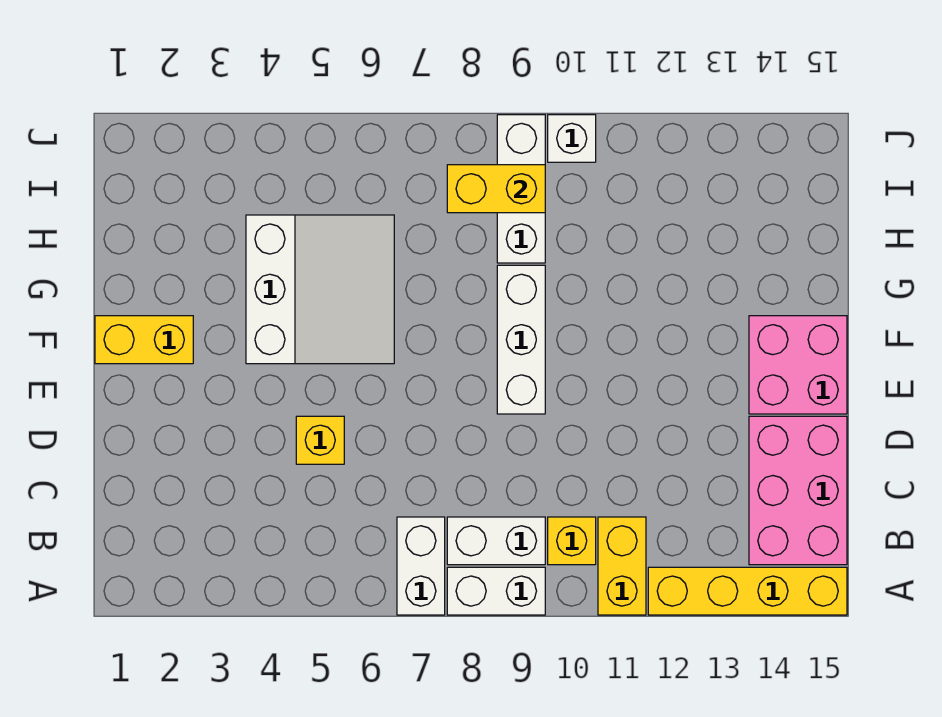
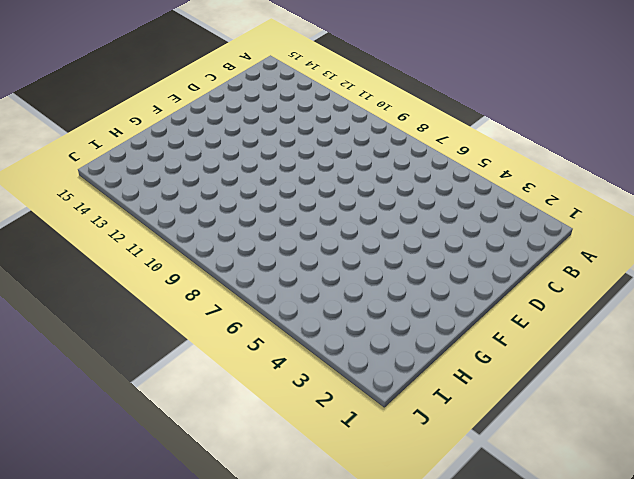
none -> white brick A7:B7 level 1
none -> white brick A8:A9 level 1
none -> yellow brick A11:B11 level 1

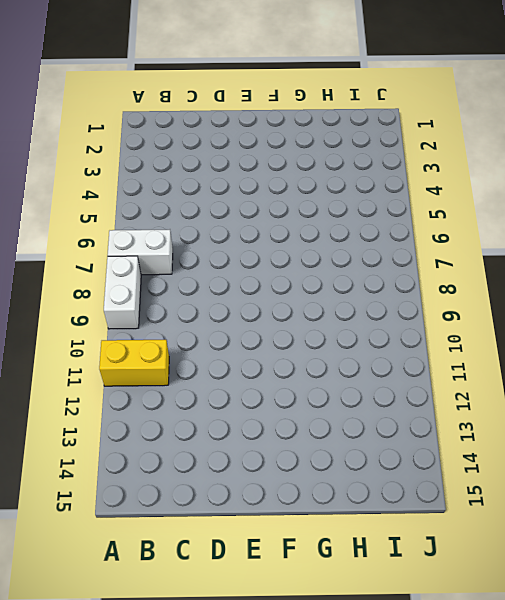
none -> yellow brick A12:A15 level 1
none -> white brick B8:B9 level 1
none -> yellow brick B10 level 1

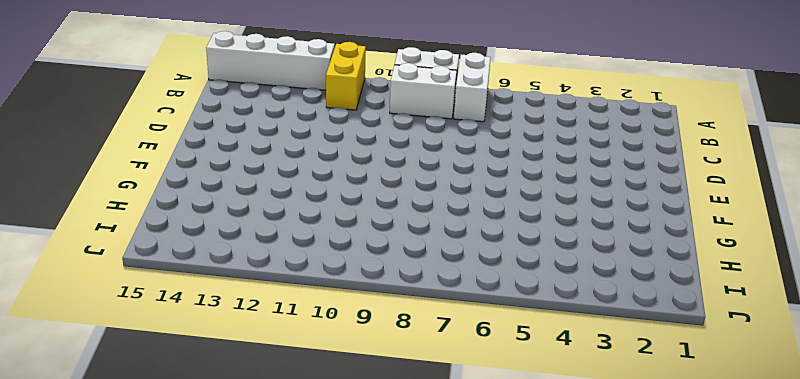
white brick A12:A15 level 1 -> yellow brick A12:A15 level 1
none -> yellow brick B10 level 1
none -> pink brick B14:D15 level 1
none -> yellow brick D5 level 1

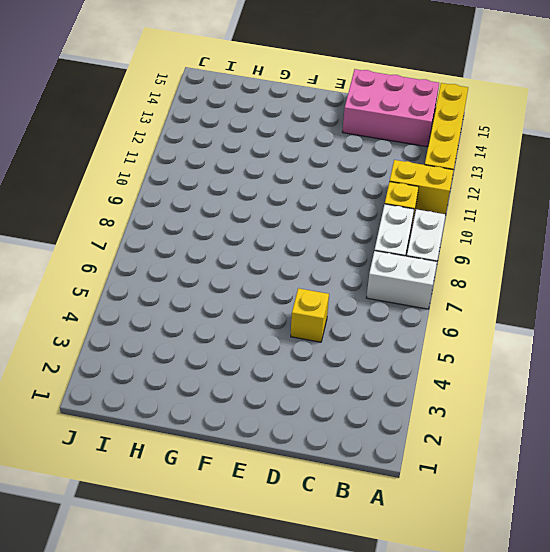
none -> white brick E9:G9 level 1
none -> pink brick E14:F15 level 1
none -> yellow brick F1:F2 level 1

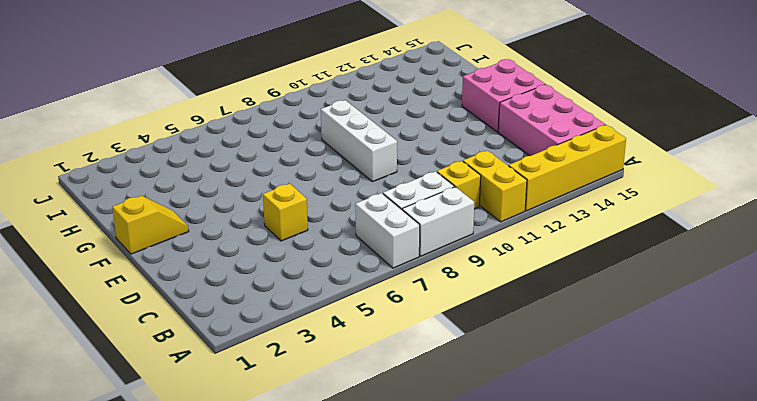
yellow slope F1:F2 level 1 top 1 -> yellow brick F1:F2 level 1
none -> white slope F4:H6 level 1 top 4
none -> white brick H9:J9 level 1
none -> white brick J10 level 1

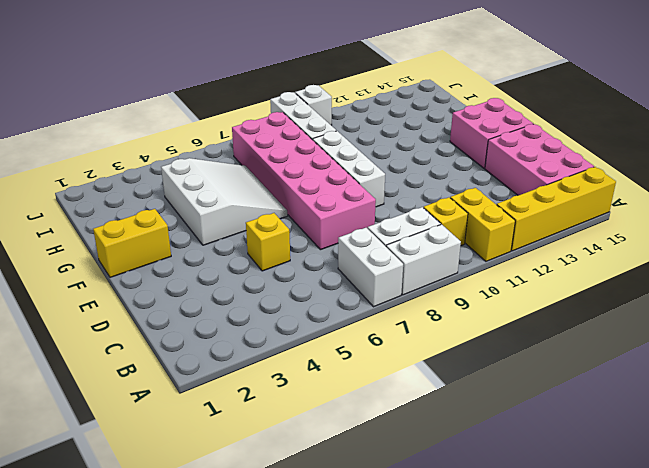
pink brick D7:I8 level 1 -> none
none -> yellow brick I8:I9 level 2

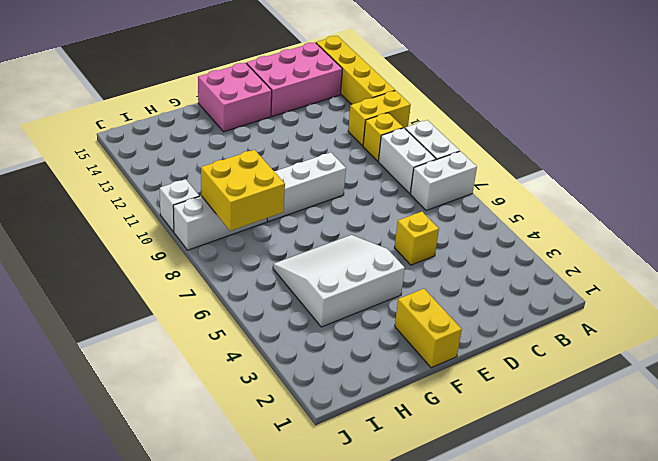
yellow brick H8:I9 level 2 -> yellow brick I8:I9 level 2

